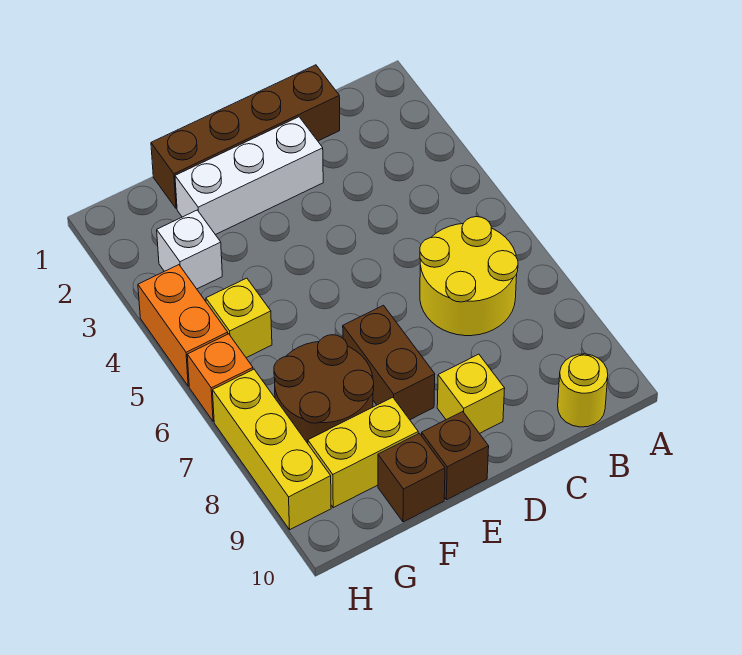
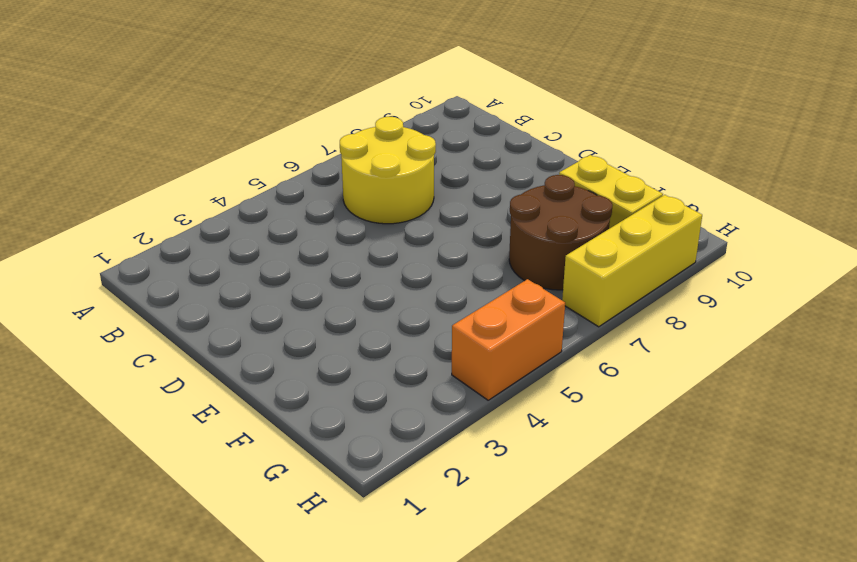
none -> yellow round brick B10 level 1
none -> brown brick C1:F1 level 1
none -> white brick D2:F2 level 1

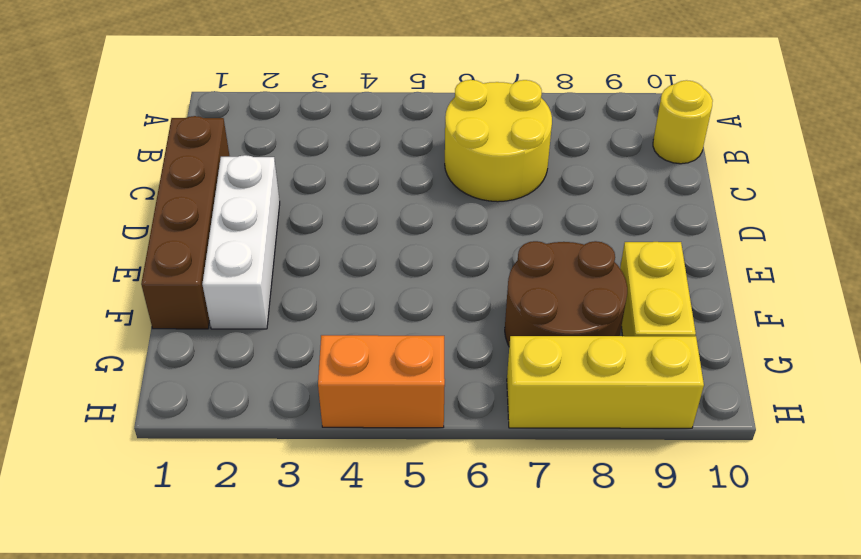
none -> yellow brick D9 level 1
none -> brown brick E7:E8 level 1
none -> brown brick E10 level 1

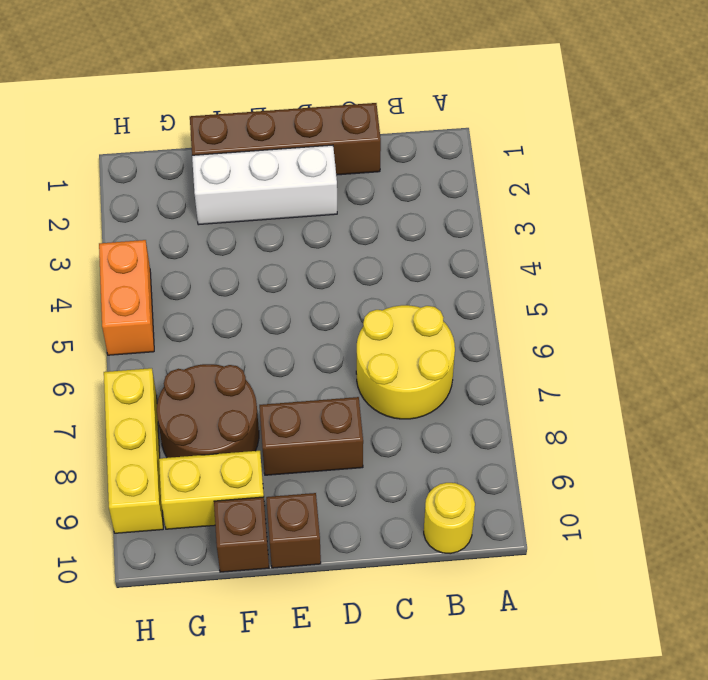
brown brick D8:E8 level 1 -> brown brick E7:E8 level 1
none -> yellow brick D9 level 1
none -> white brick G3 level 1
none -> yellow brick G5 level 1

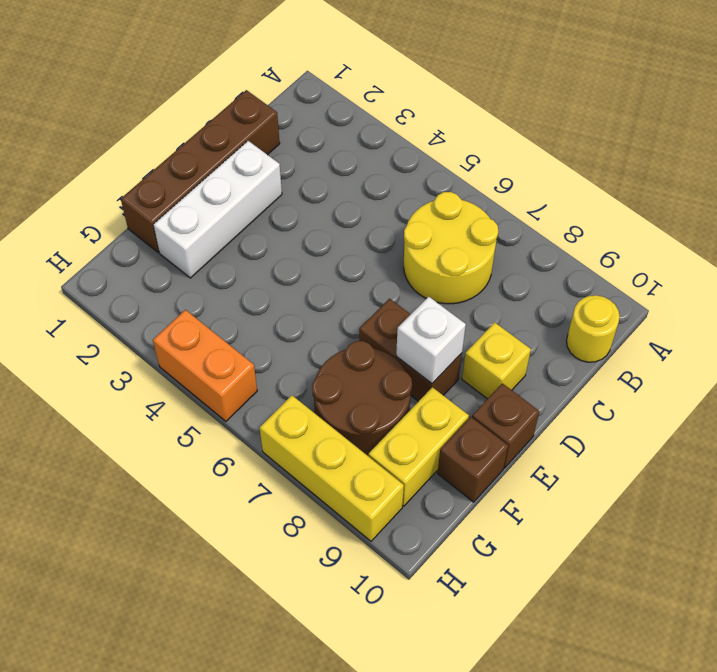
white brick E8 level 2 -> white brick G3 level 1
none -> yellow brick G5 level 1
none -> orange brick H6 level 1

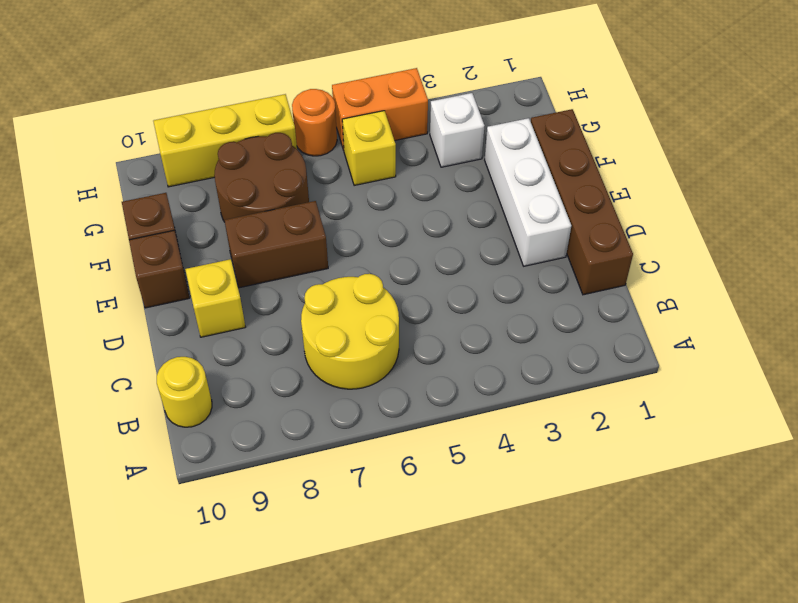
orange round brick H6 level 1 -> orange brick H6 level 1
none -> yellow brick F9:G9 level 1

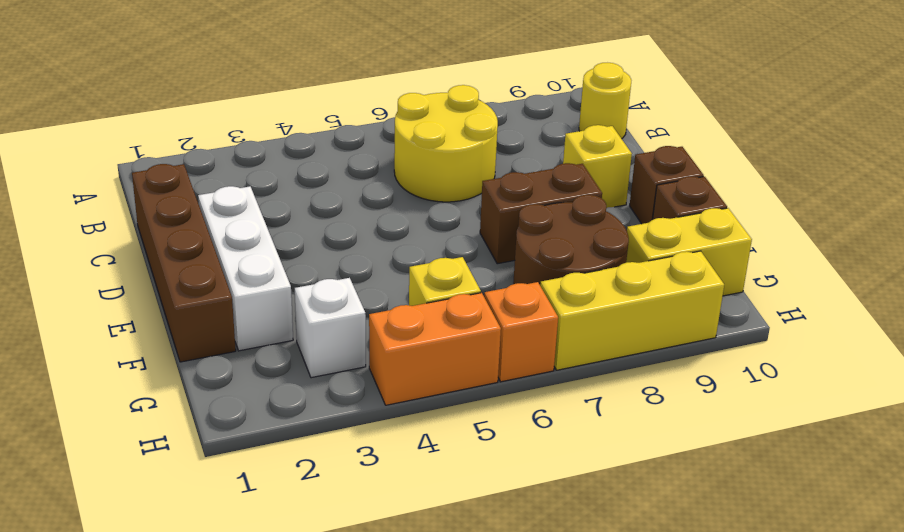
yellow brick G9:G10 level 1 -> yellow brick F9:G9 level 1

